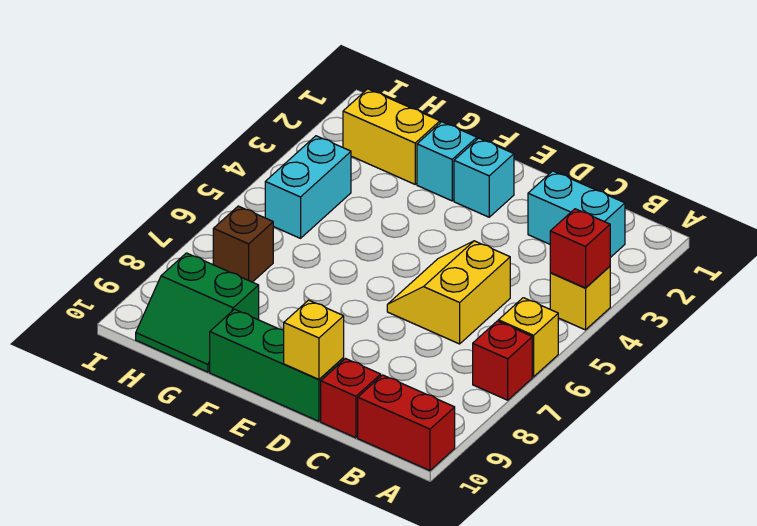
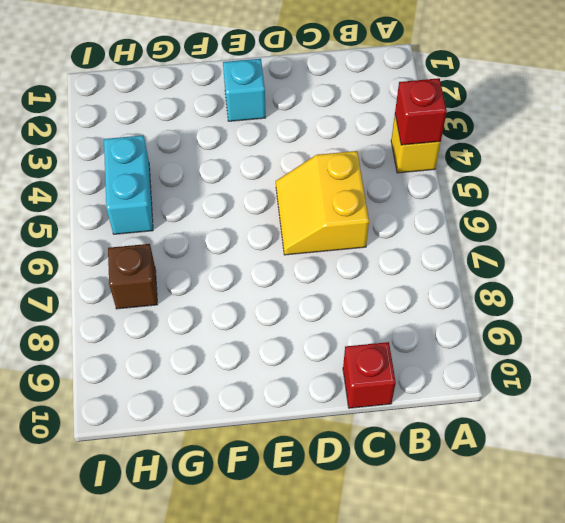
none -> yellow brick A6 level 1
none -> red brick A7 level 1
none -> red brick A10:B10 level 1

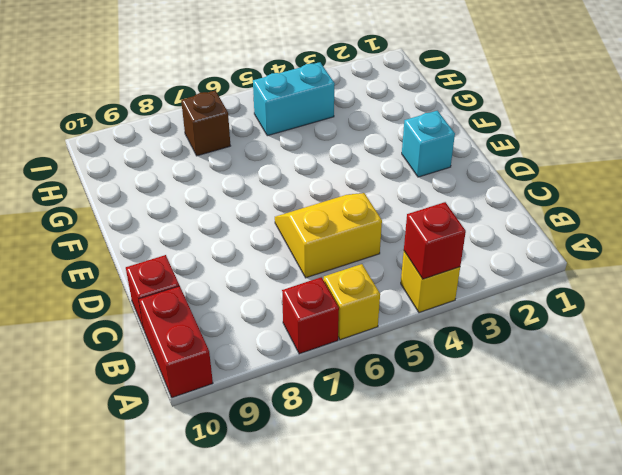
none -> cyan brick B2:C2 level 1
none -> green brick D10:F10 level 1
none -> cyan brick F2 level 1

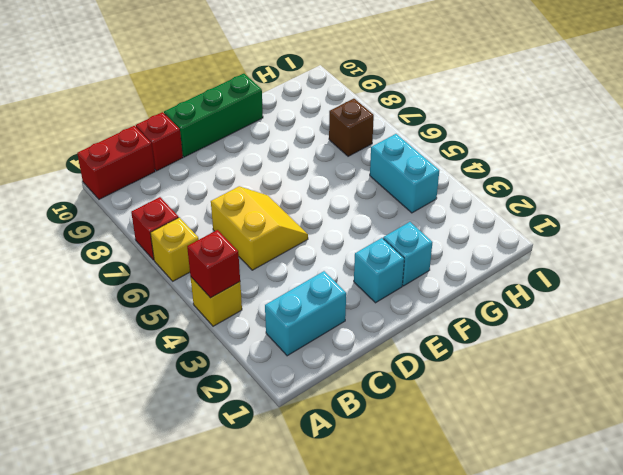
none -> yellow brick G2:H2 level 1
none -> green slope G9:H10 level 1 top 9
none -> yellow brick D10 level 2

